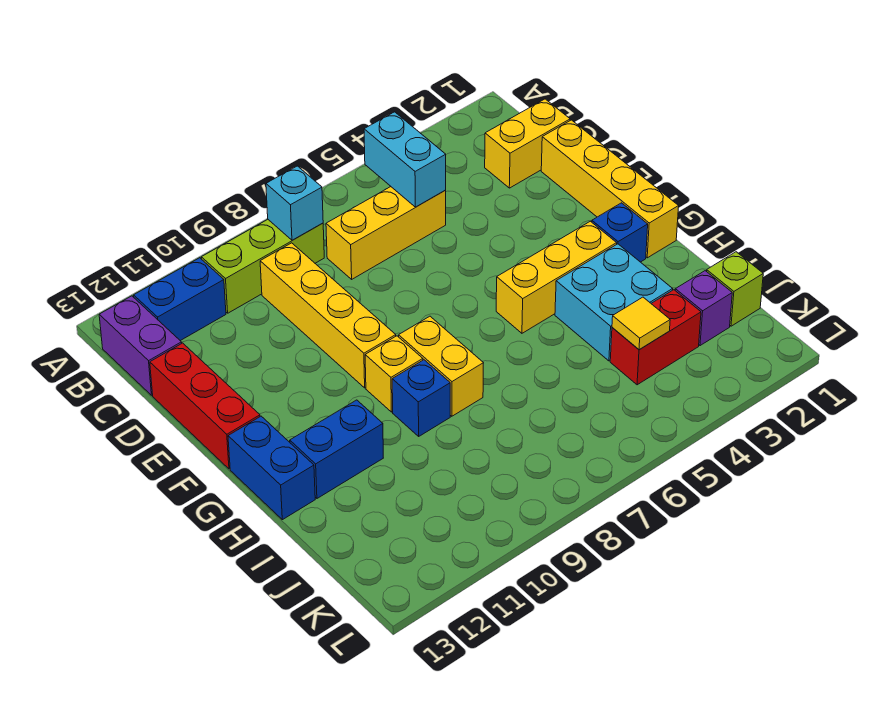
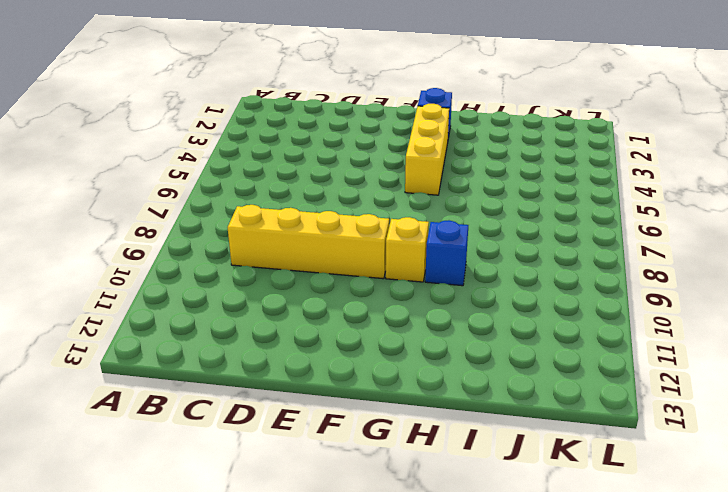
none -> lime brick B8:B10 level 1
none -> blue brick B11:B12 level 1
none -> purple brick B13:C13 level 1

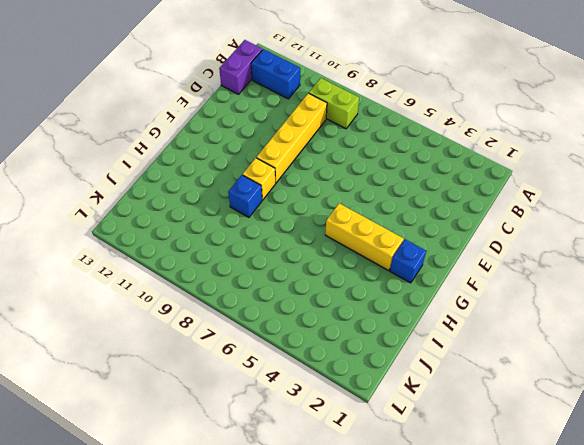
lime brick B8:B9 level 1 -> lime brick B8:B10 level 1
none -> yellow brick C1:C2 level 1
none -> yellow brick C5:C7 level 1
none -> yellow brick D1:G1 level 1

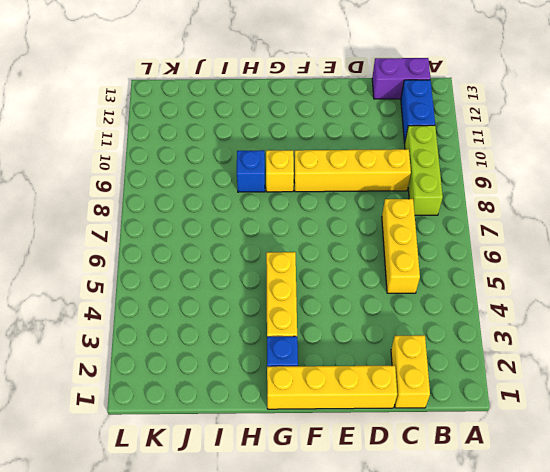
none -> red brick D13:F13 level 1
none -> yellow brick G8:H8 level 1
none -> blue brick G13:H13 level 1

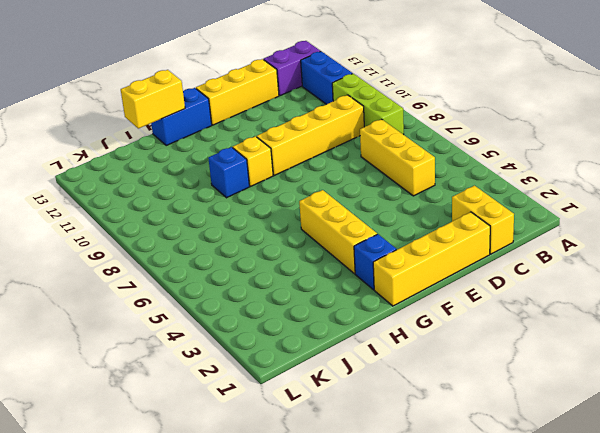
yellow brick D13:F13 level 1 -> red brick D13:F13 level 1
yellow brick H13:I13 level 2 -> yellow brick G8:H8 level 1
none -> cyan brick H3:I4 level 1
none -> blue brick H11:H12 level 1
none -> lime brick J1 level 1

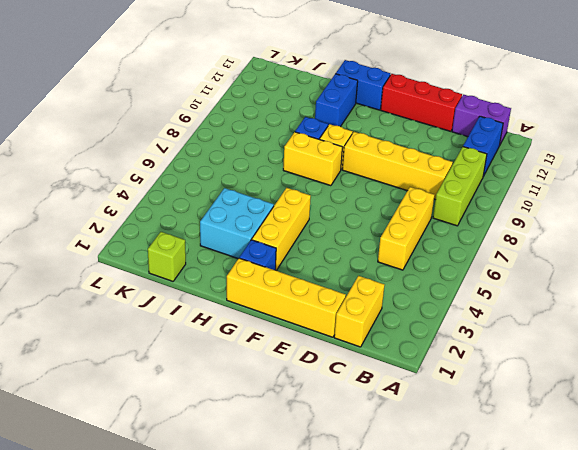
none -> purple brick J2 level 1
none -> red brick J3:J4 level 1
none -> cyan brick B5:C5 level 2

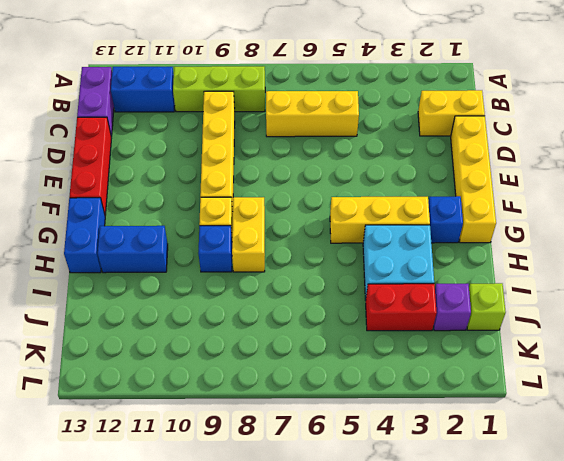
none -> cyan brick B5:C5 level 2
none -> cyan brick B8 level 2
none -> yellow tile J4 level 2

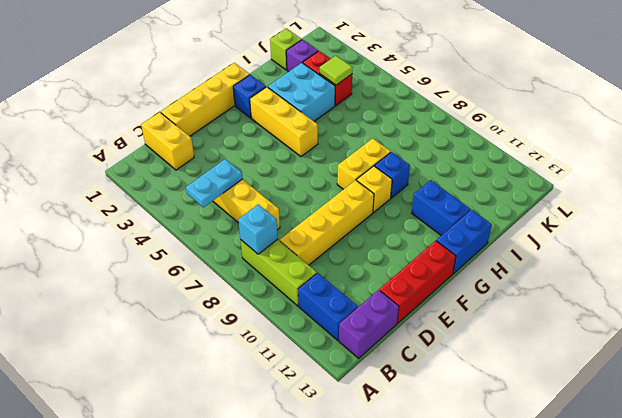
cyan plate B5:C5 level 2 -> cyan brick B5:C5 level 2
lime tile J4 level 2 -> yellow tile J4 level 2

